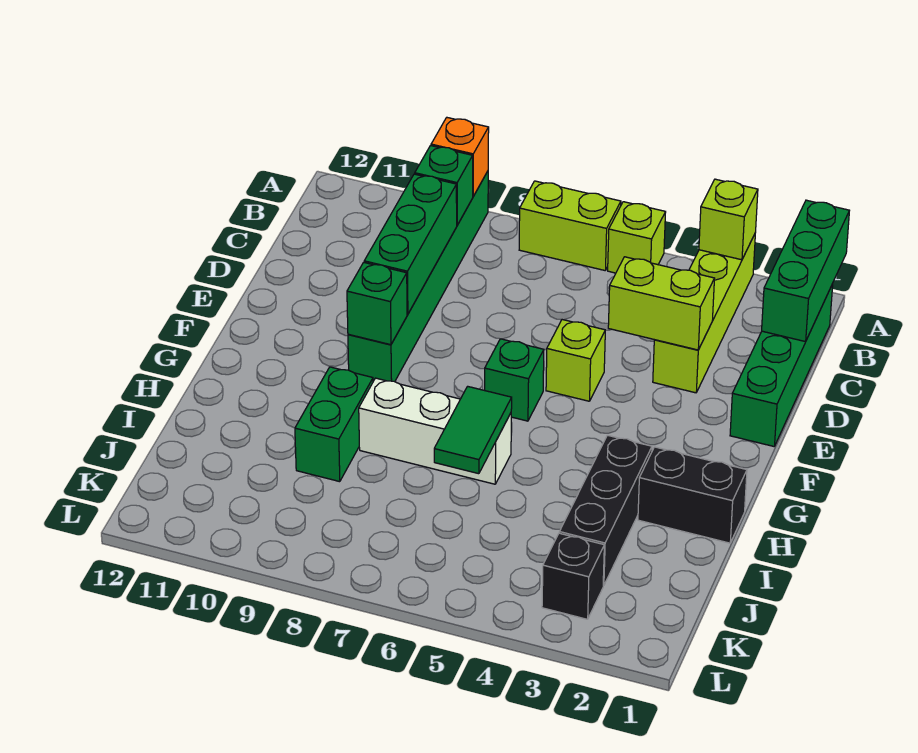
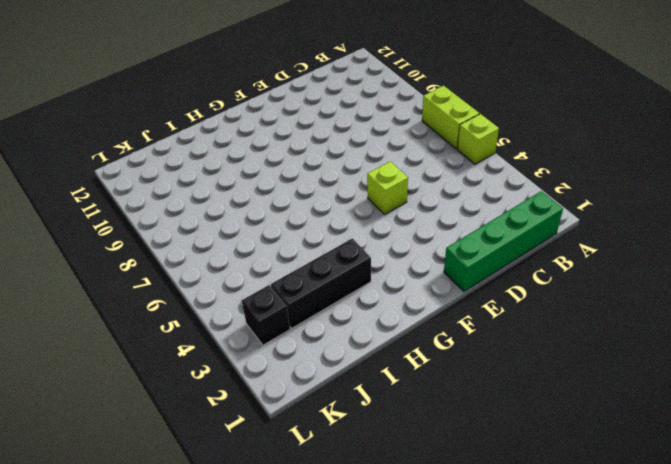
none -> lime brick A3:D3 level 1
none -> green brick A9:F9 level 1
none -> green brick F6 level 1

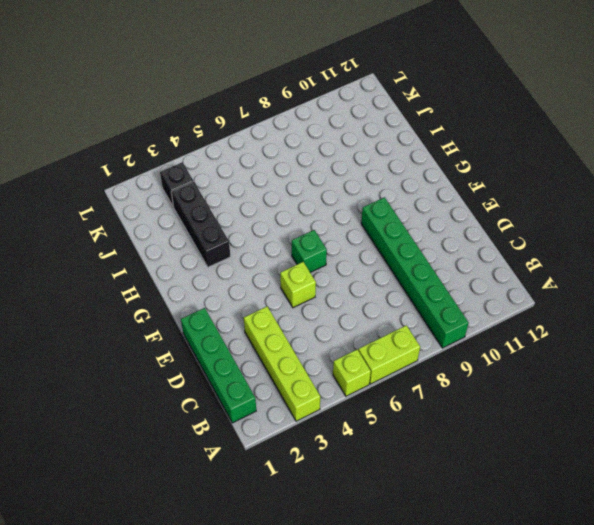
none -> black brick H1:H2 level 1
none -> white brick H6:H8 level 1
none -> green brick H9:I9 level 1

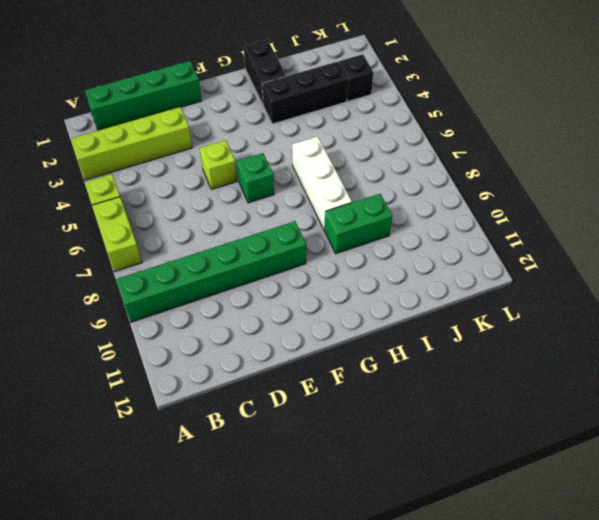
none -> green brick A1:C1 level 2
none -> lime brick A3 level 2
none -> orange brick A9 level 2

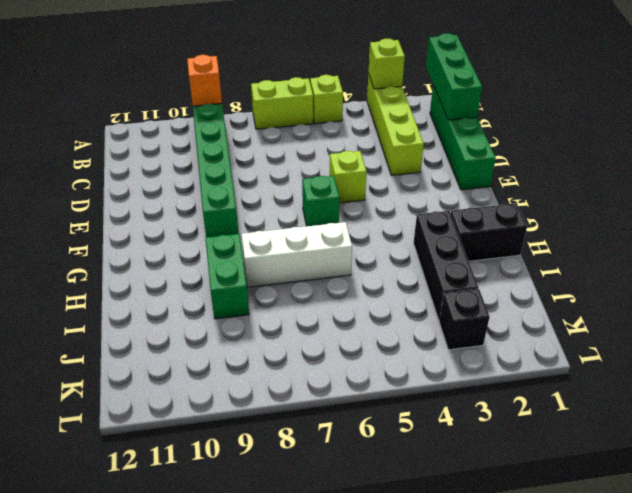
none -> green brick B9 level 2
none -> green brick C9:E9 level 2
none -> lime brick D3:D4 level 2

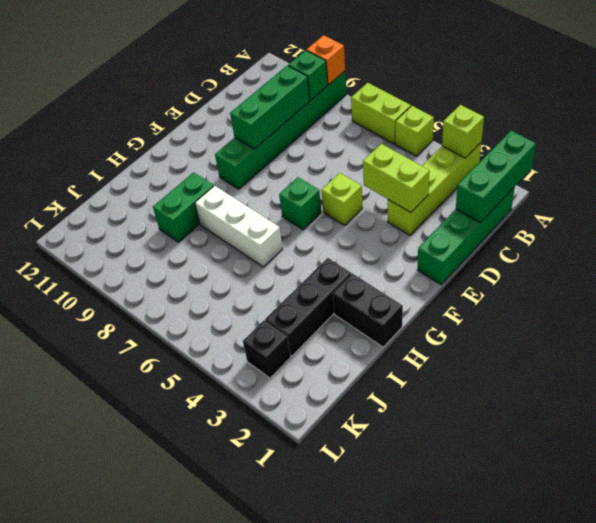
none -> green brick F9 level 2
none -> green tile H6:I6 level 2

